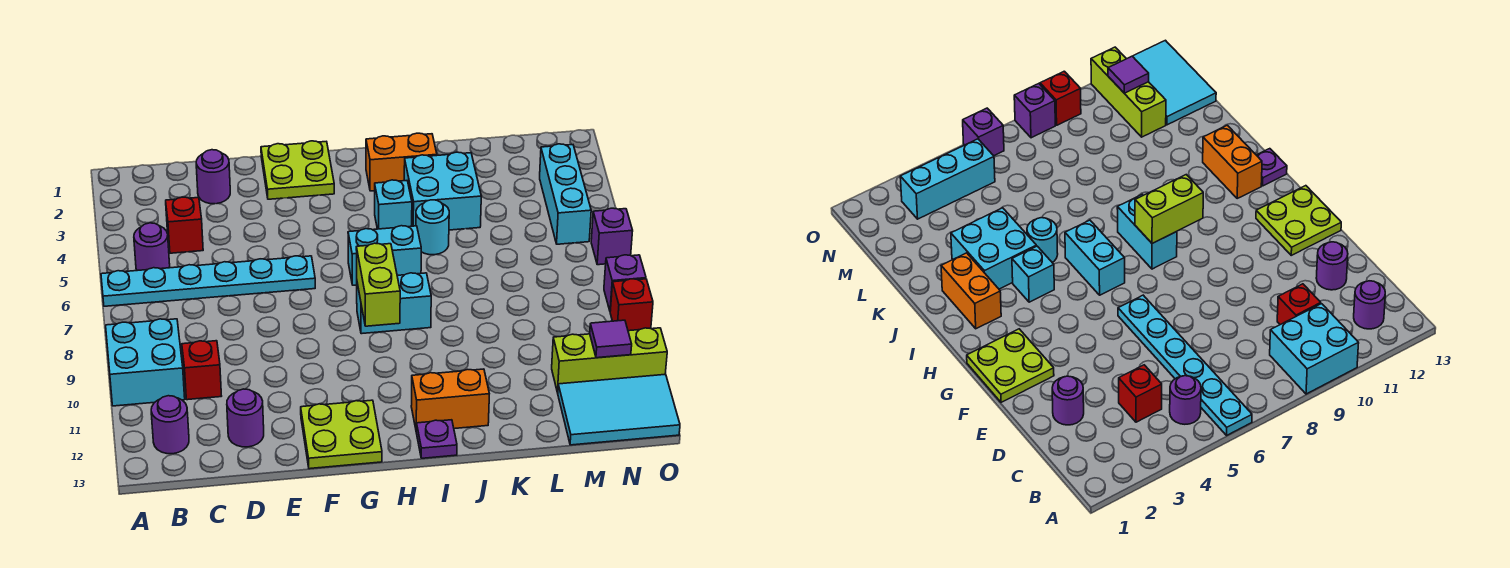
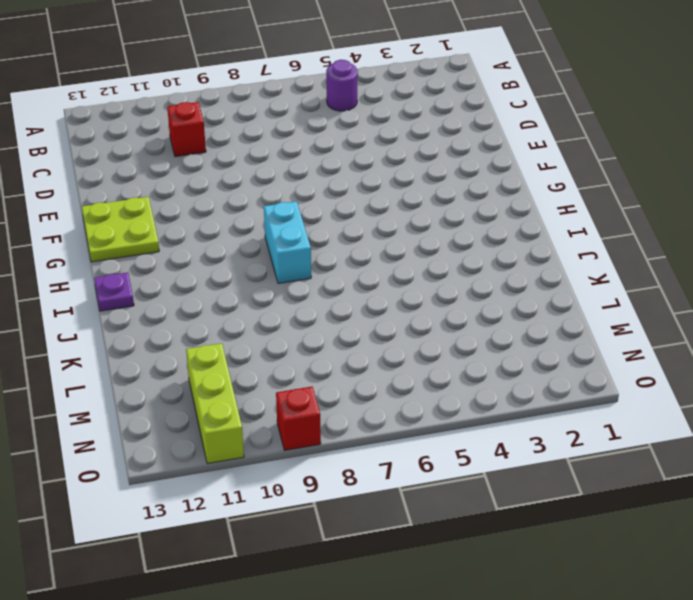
none -> cyan plate A6:F6 level 1
none -> cyan brick A9:B10 level 1
none -> purple round brick B12 level 1

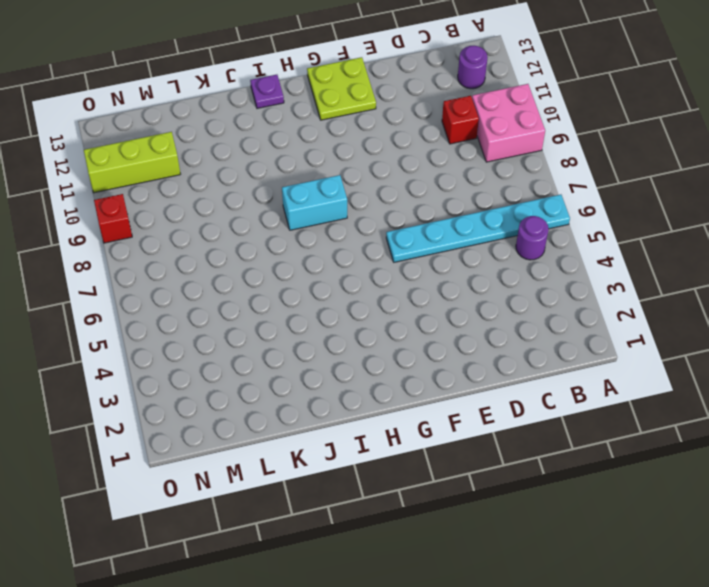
pink brick A9:B10 level 1 -> cyan brick A9:B10 level 1
none -> red brick C4 level 1
none -> purple round brick D2 level 1
none -> purple round brick D12 level 1

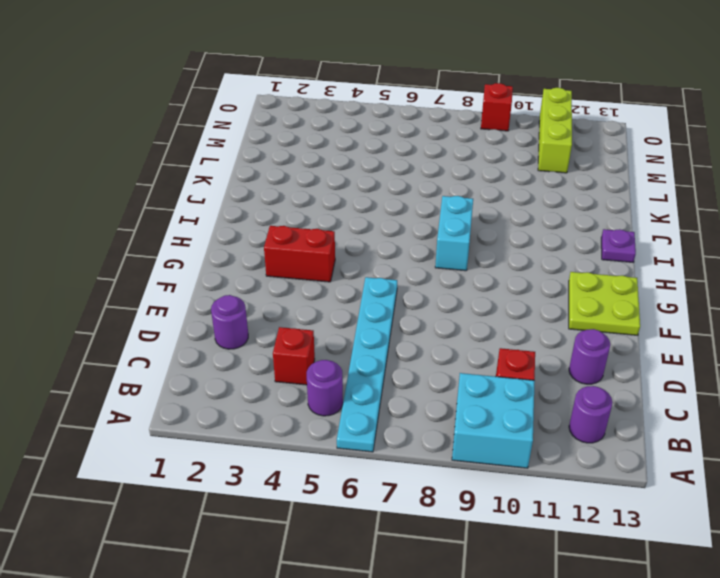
red brick G3:G4 level 1 -> none
none -> lime plate F1:G2 level 1
none -> cyan brick H6:I6 level 1
none -> orange brick I2:J2 level 1

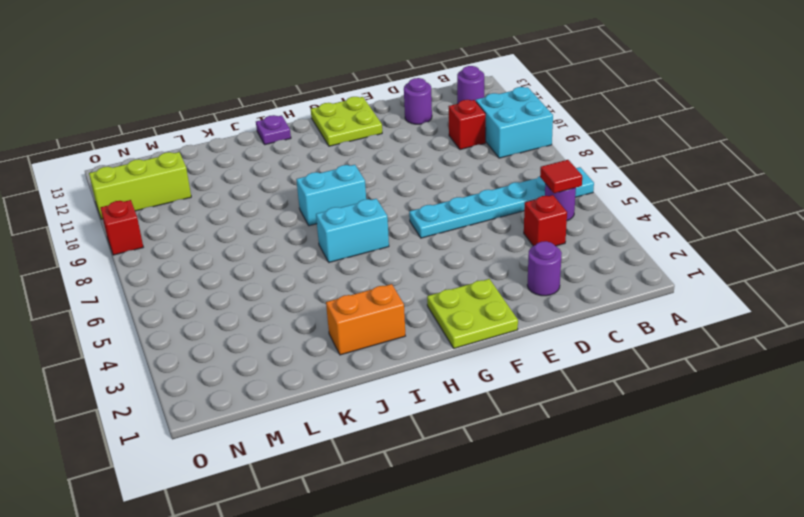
red tile B5 level 2 -> none
none -> cyan brick I4 level 1
none -> orange brick I12:J12 level 1
none -> cyan brick J3:K4 level 1

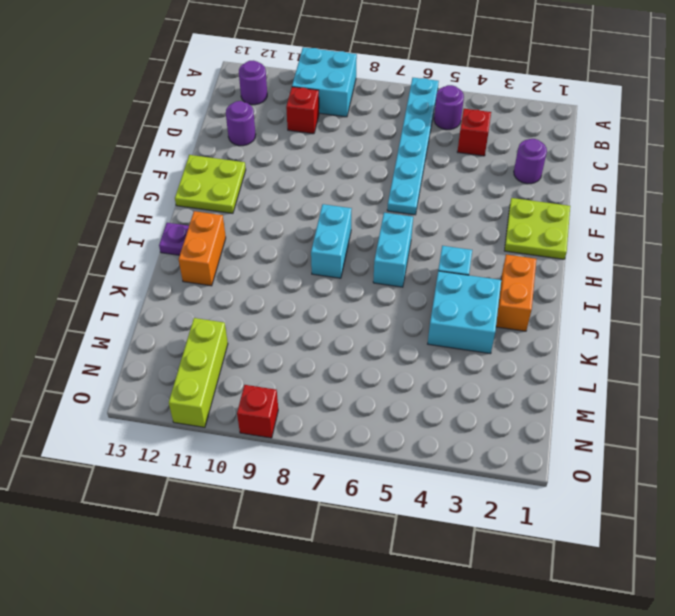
none -> cyan round brick J5 level 1
none -> cyan tile M12:O13 level 1
none -> cyan brick N3:N5 level 1

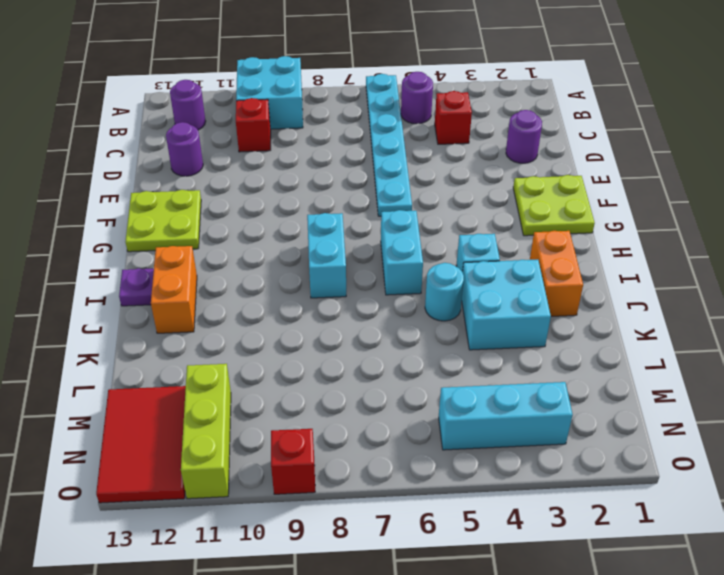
red tile M12:O13 level 1 -> cyan tile M12:O13 level 1
none -> purple brick O6 level 1
none -> purple brick O8 level 1
none -> lime brick H8:H9 level 2

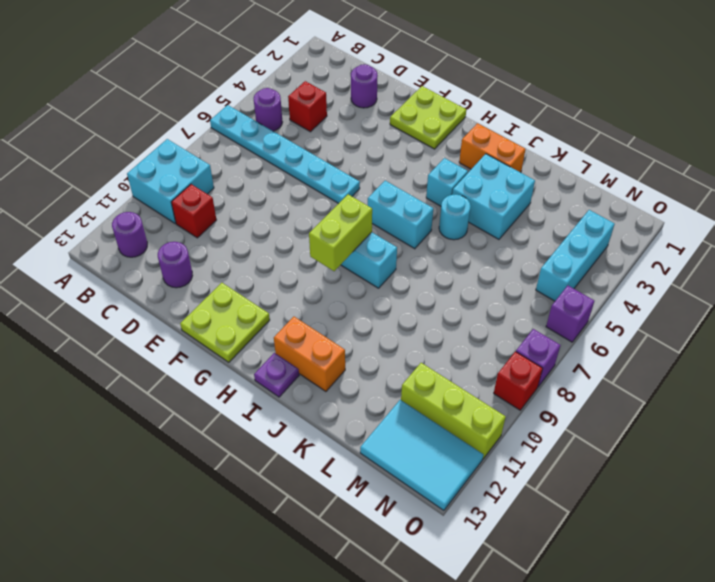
none -> purple tile N11 level 2

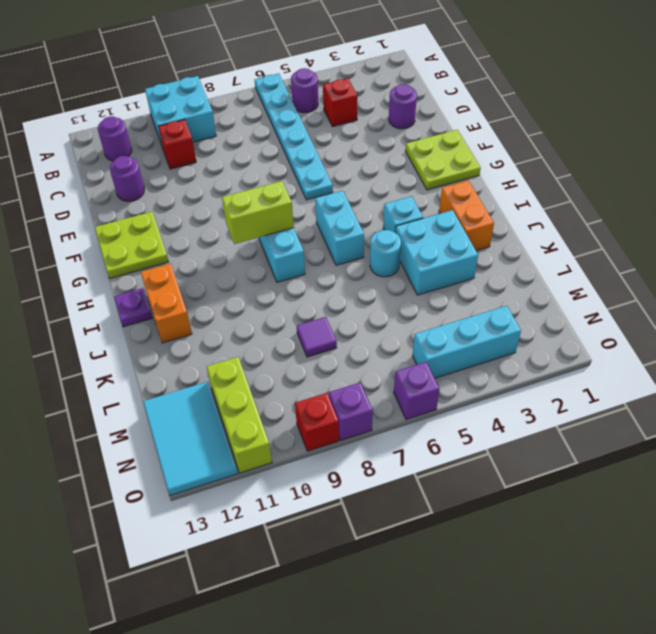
purple tile L8 level 1 -> purple tile N11 level 2

